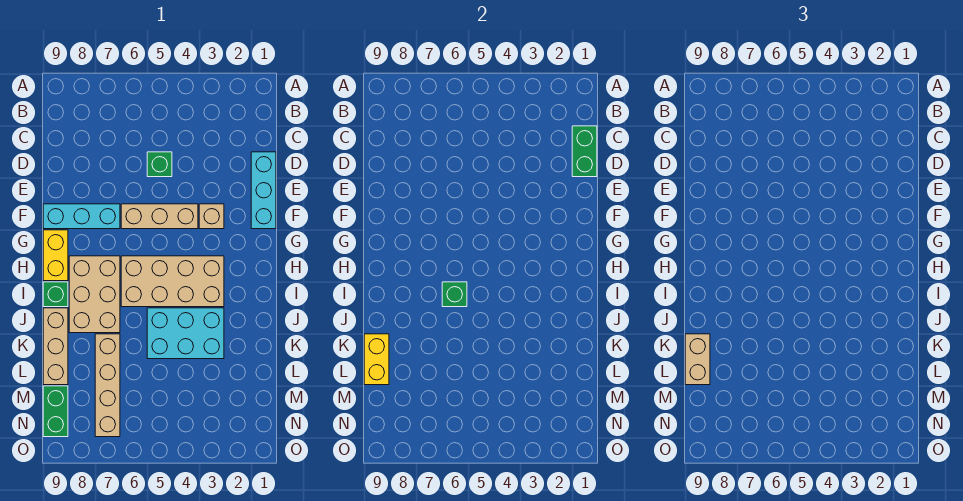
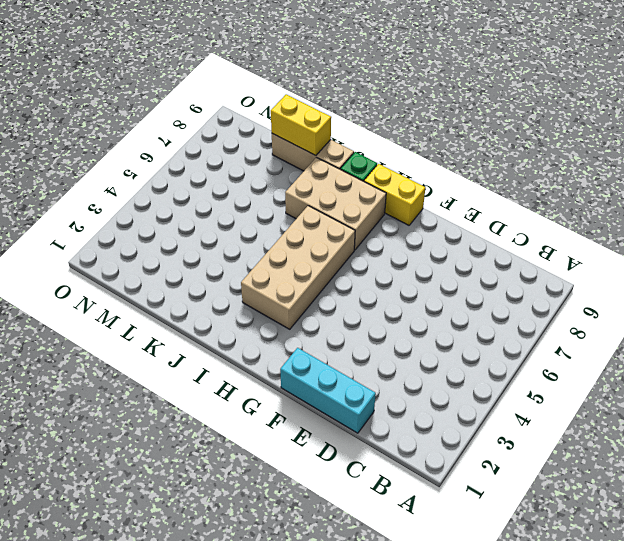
none -> green brick D5 level 1
none -> tan brick F3 level 1
none -> tan brick F4:F6 level 1

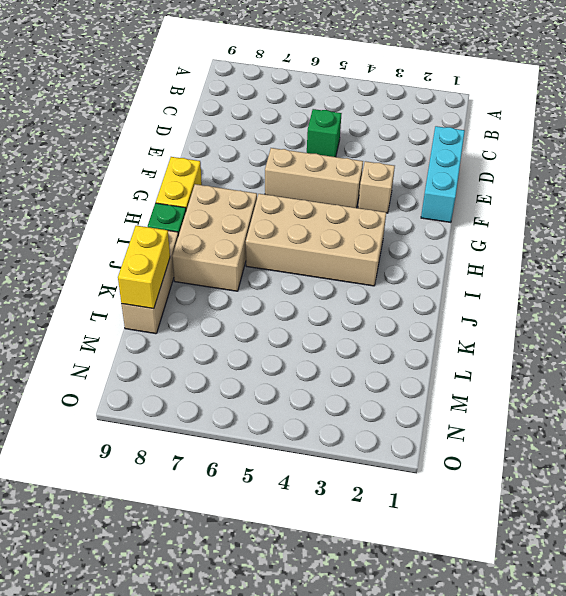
none -> cyan brick F7:F9 level 1
none -> cyan brick J3:K5 level 1
none -> tan brick K7:N7 level 1

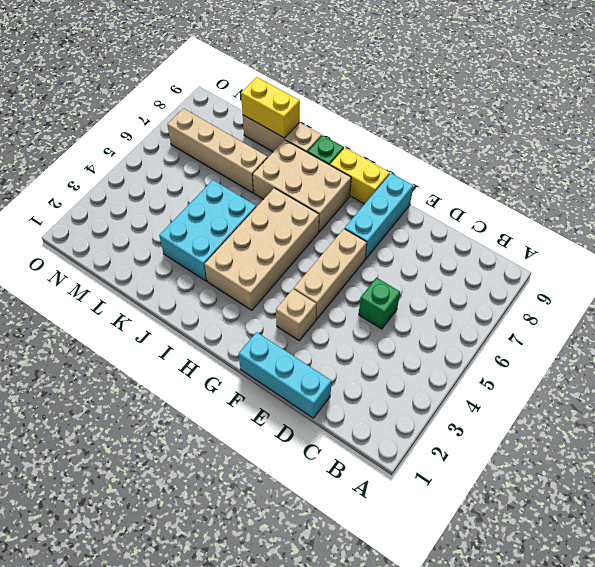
none -> green brick M9:N9 level 1
none -> green brick C1:D1 level 2
none -> green brick I6 level 2

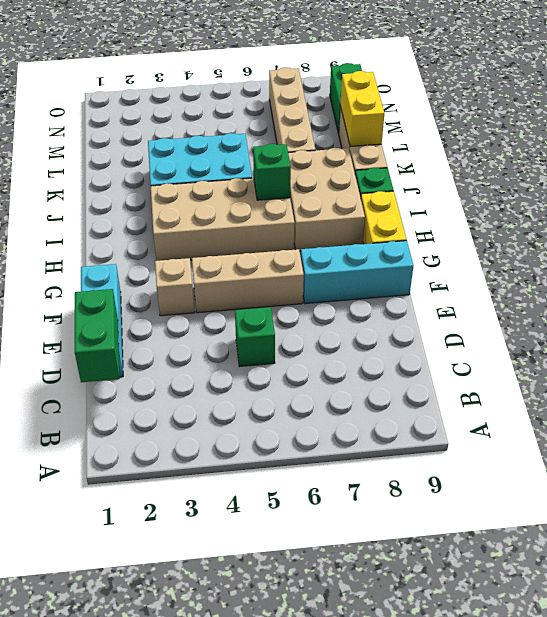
none -> tan brick K9:L9 level 3

